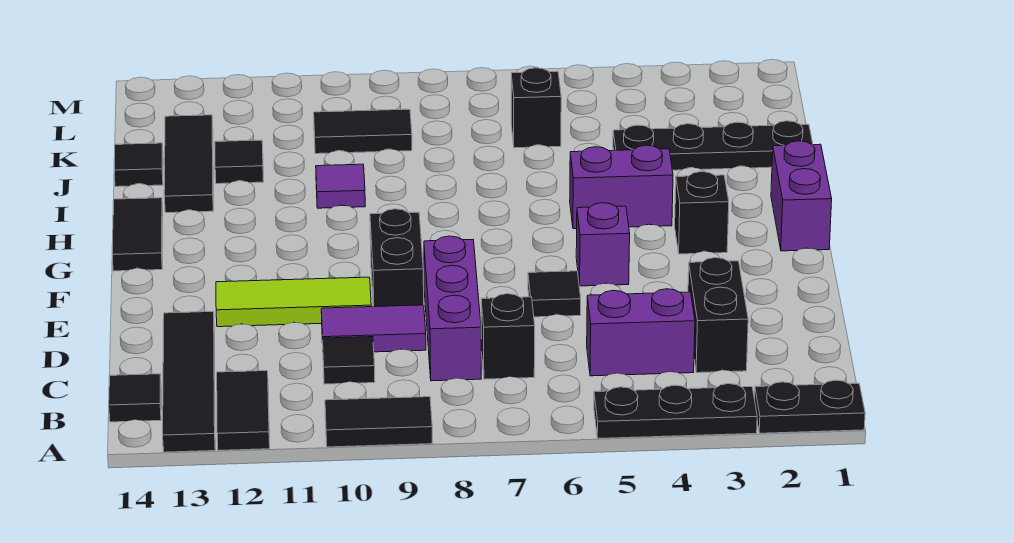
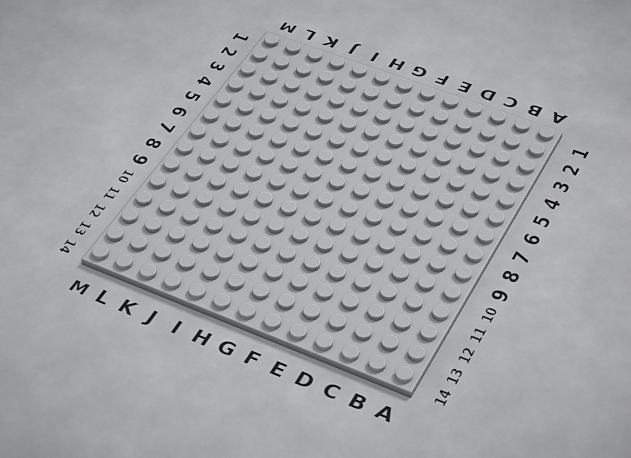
none -> black plate A1:A2 level 1
none -> black plate A3:A5 level 1
none -> black tile A9:A10 level 1

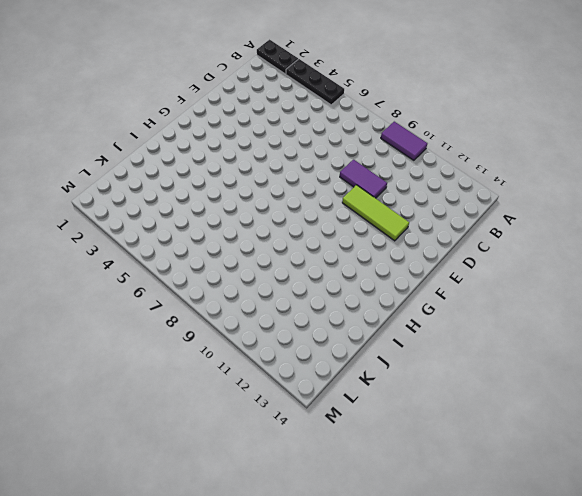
purple tile A9:A10 level 1 -> black tile A9:A10 level 1
none -> black tile A12:B12 level 1
none -> black tile A13:D13 level 1
none -> black tile B14 level 1

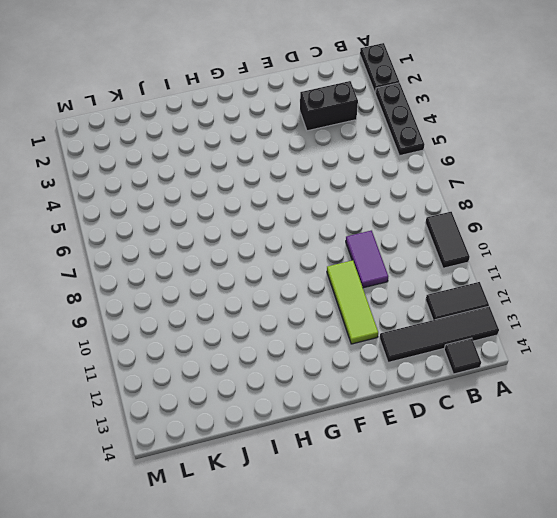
none -> purple brick C4:C5 level 1
none -> black brick C7 level 1
none -> purple brick C8:E8 level 1

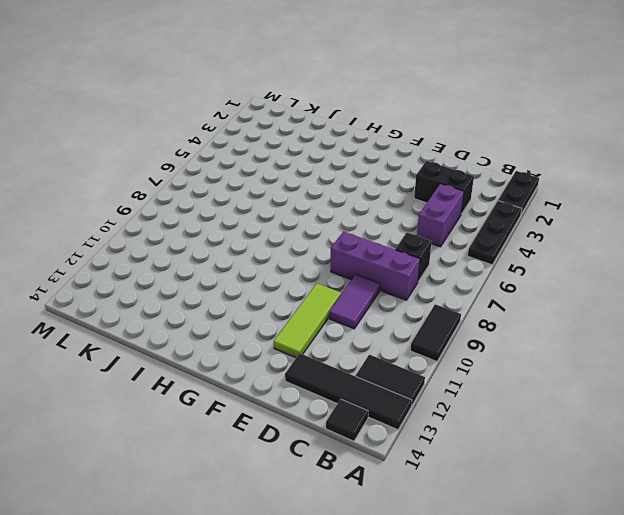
none -> black tile C10 level 1
none -> black tile E6 level 1
none -> black brick E9:F9 level 1

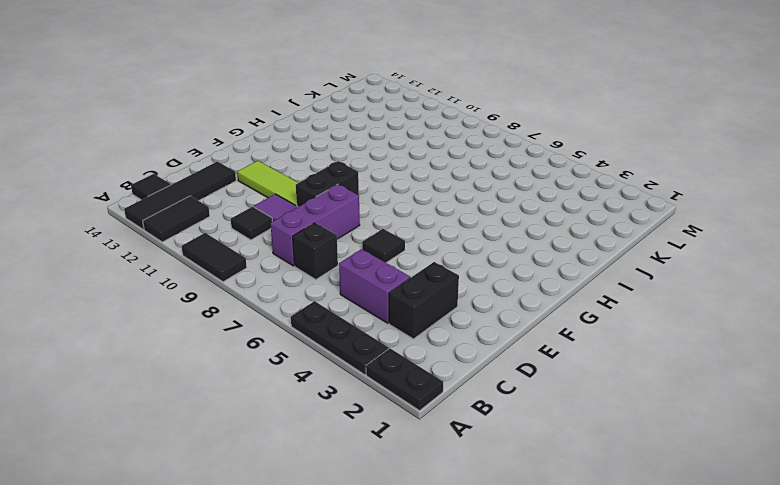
none -> purple brick F5 level 1
none -> purple brick G1:H1 level 1
none -> black brick G3 level 1

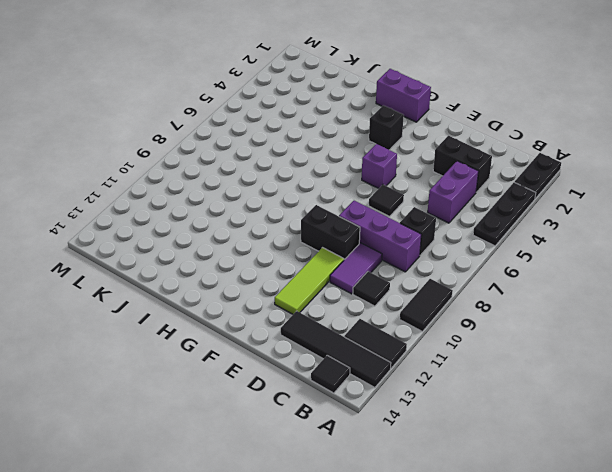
none -> black tile G14:H14 level 1
none -> purple brick H4:H5 level 1
none -> purple tile I10 level 1

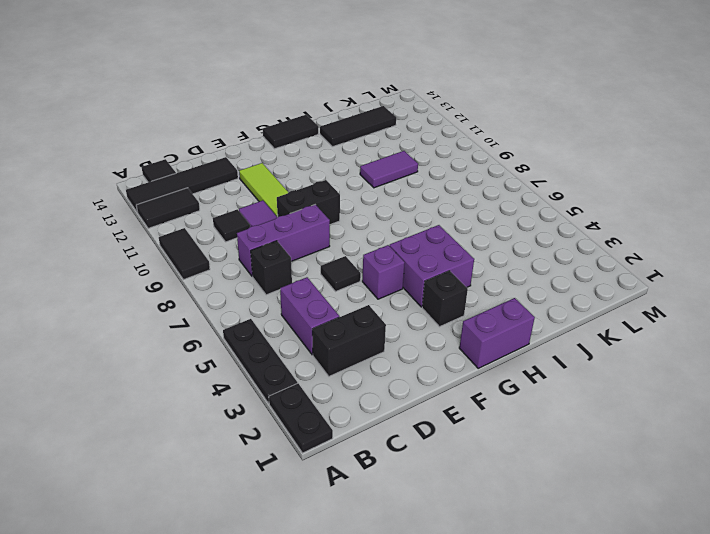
purple brick G4:H5 level 1 -> purple brick H4:H5 level 1
purple tile I10:J10 level 1 -> purple tile I10 level 1
none -> black plate J1:J4 level 1
none -> black tile J12 level 1
none -> black tile J14 level 1

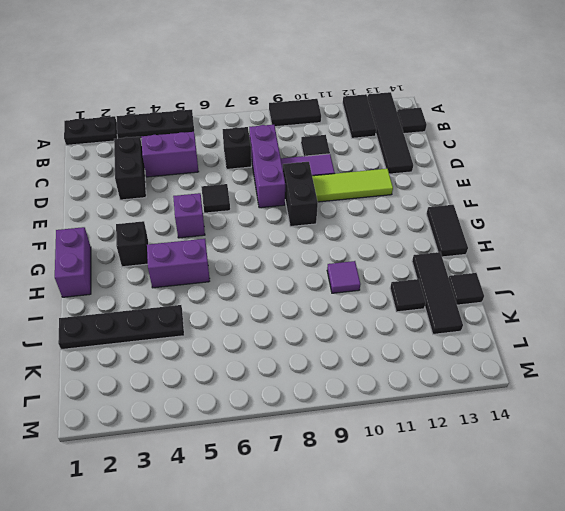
none -> black brick K6 level 1
none -> black tile K9:K10 level 1

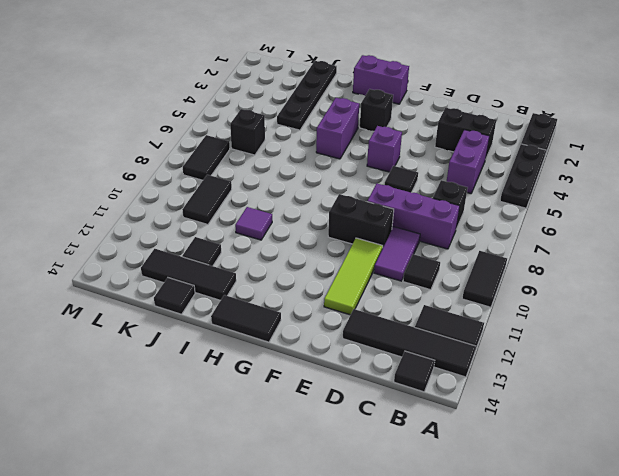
black tile L7:L8 level 1 -> none

